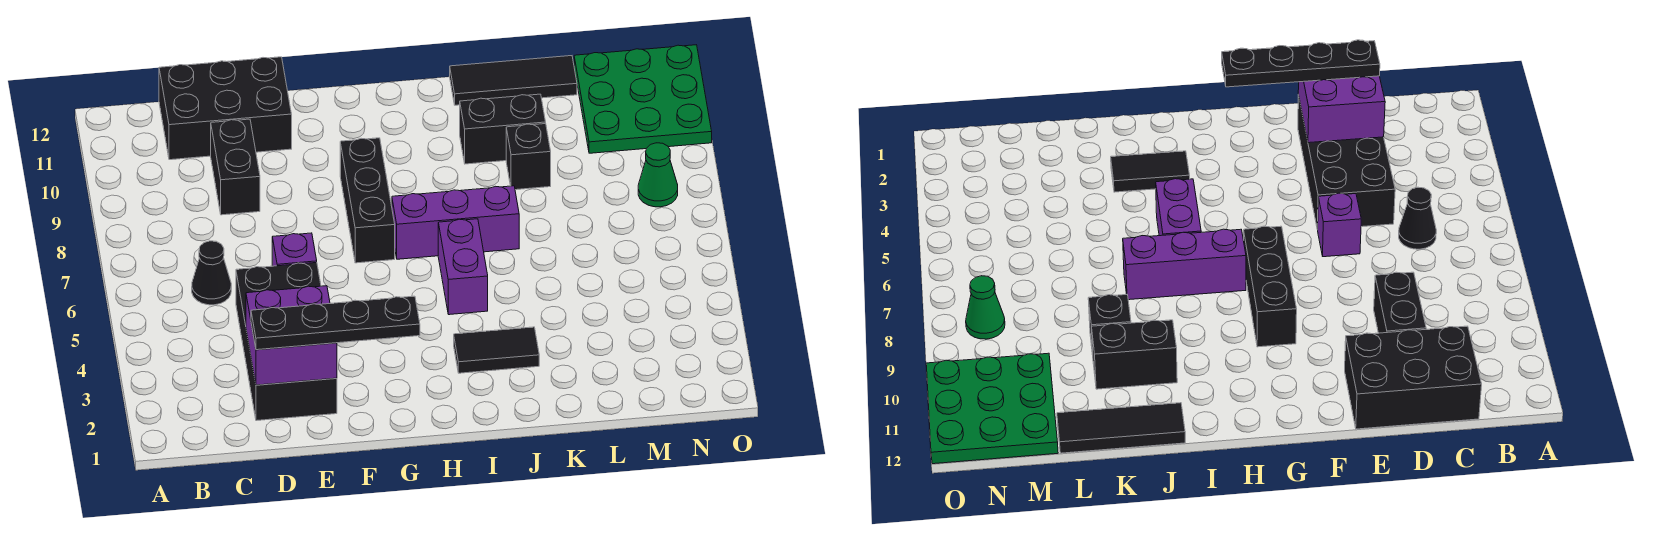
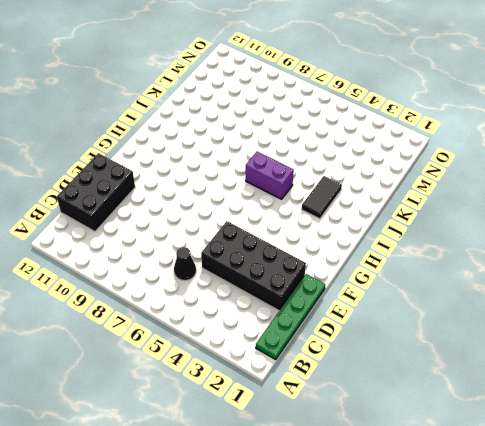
green plate B1:E1 level 1 -> none
none -> black brick D9:D10 level 1
none -> purple brick E6 level 1
none -> black brick G7:G9 level 1

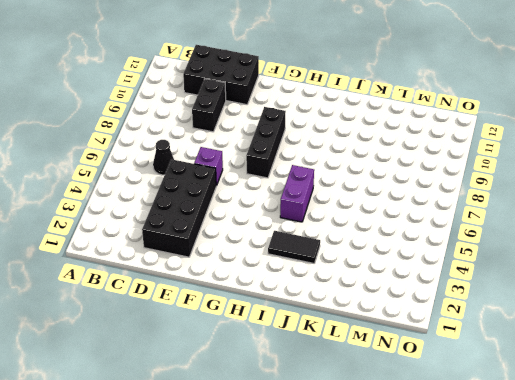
none -> purple brick H7:J7 level 1
none -> black brick J10:K10 level 1
none -> black tile J12:L12 level 1

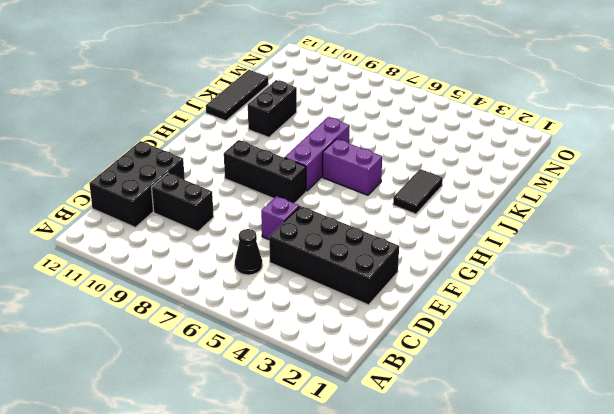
none -> black brick K9 level 1
none -> green plate M10:O12 level 1
none -> green cone N8 level 1

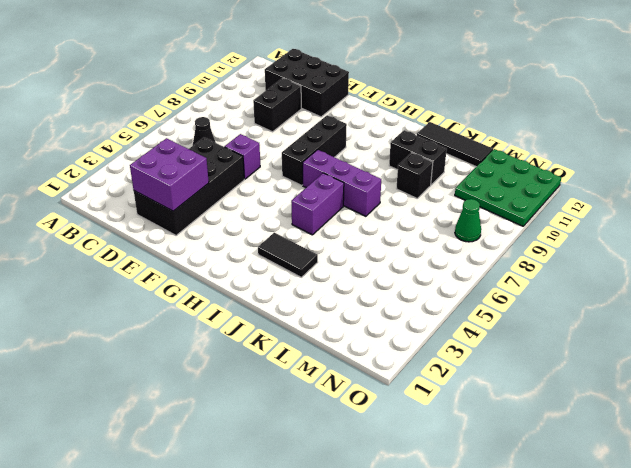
none -> black plate D2:G2 level 3

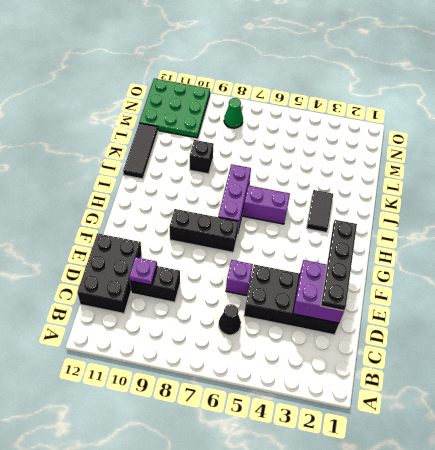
purple plate D10 level 2 -> none
none -> black brick J10:K10 level 1

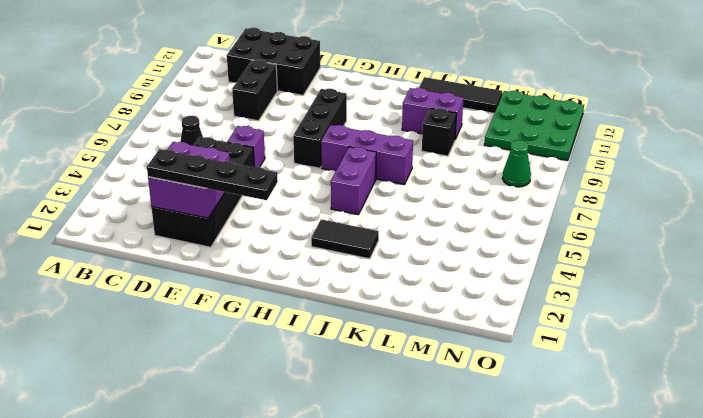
purple brick J10:K10 level 1 -> black brick J10:K10 level 1

